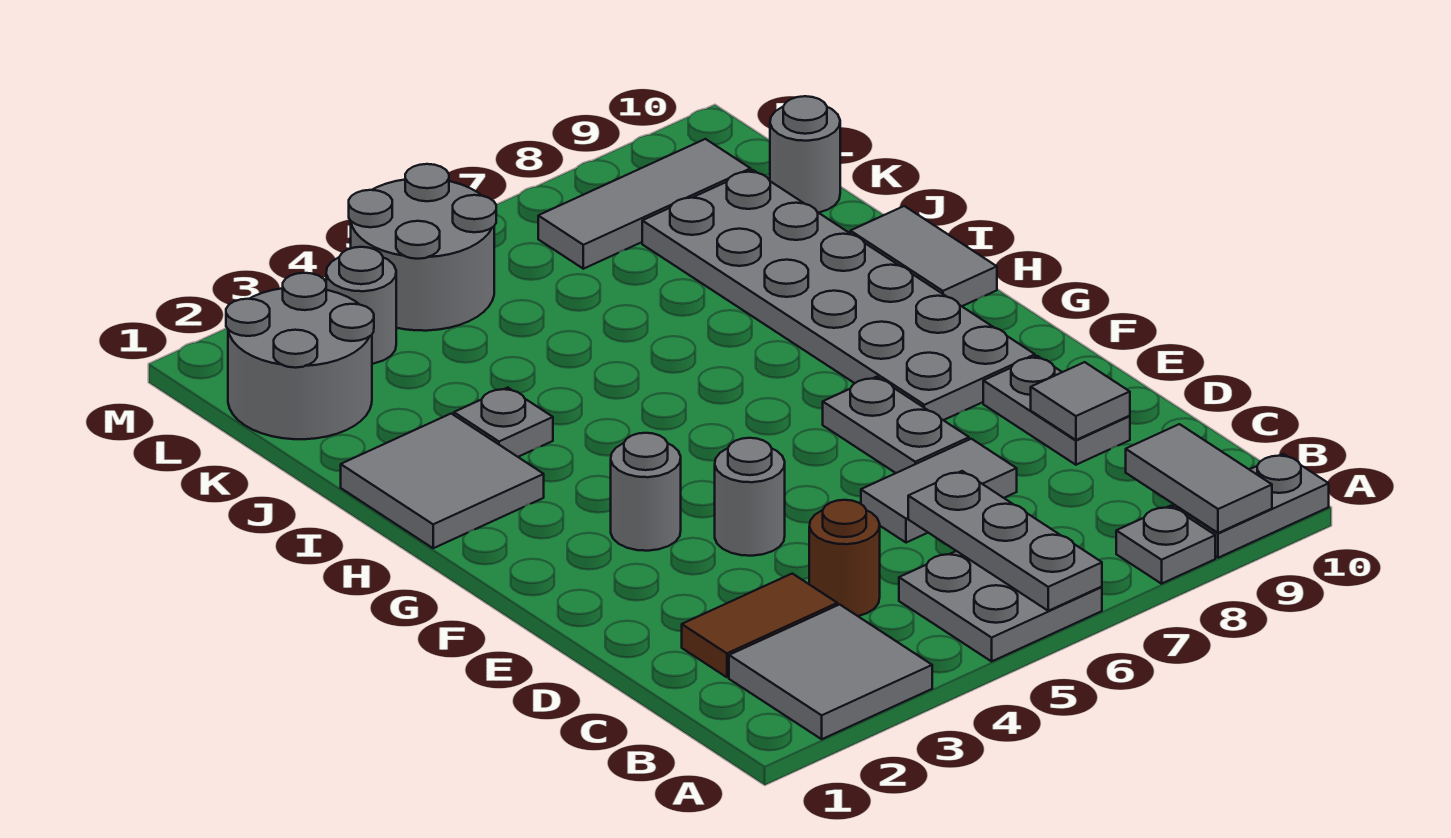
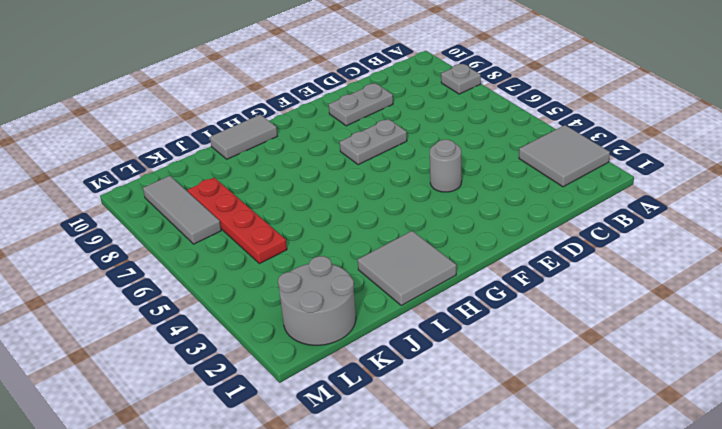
red plate K5:K8 level 1 -> grey plate F8:K9 level 1
none -> grey plate A5:B6 level 1
none -> grey plate A9:A10 level 1
none -> brown tile C2:C3 level 1

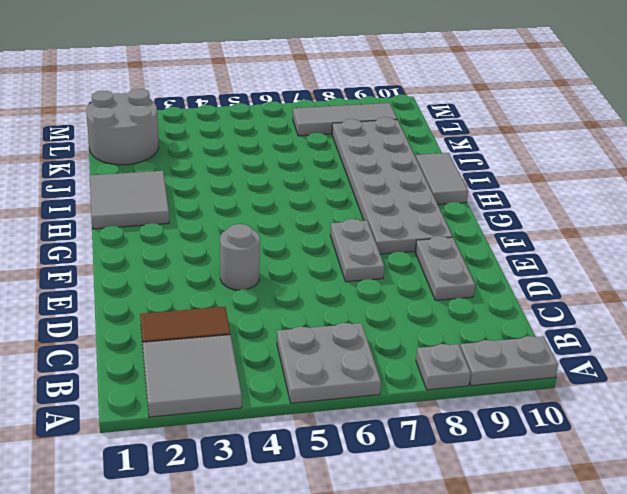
none -> brown round brick C4 level 1
none -> grey tile D6:D7 level 1
none -> grey round brick F3 level 1

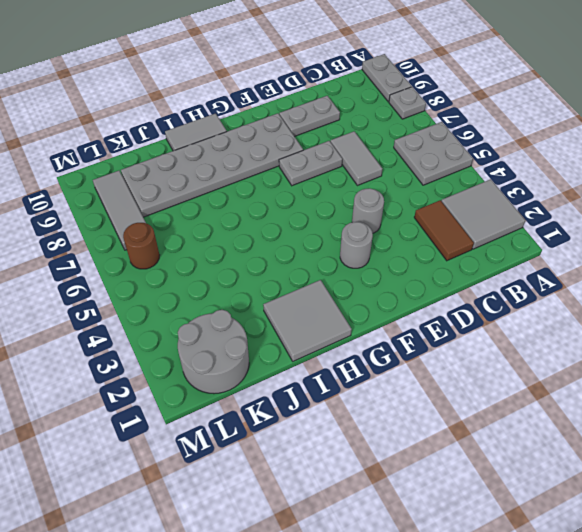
brown round brick L6 level 1 -> brown round brick C4 level 1
none -> grey plate I3 level 1
none -> grey round brick K10 level 1
none -> grey round brick L3 level 1

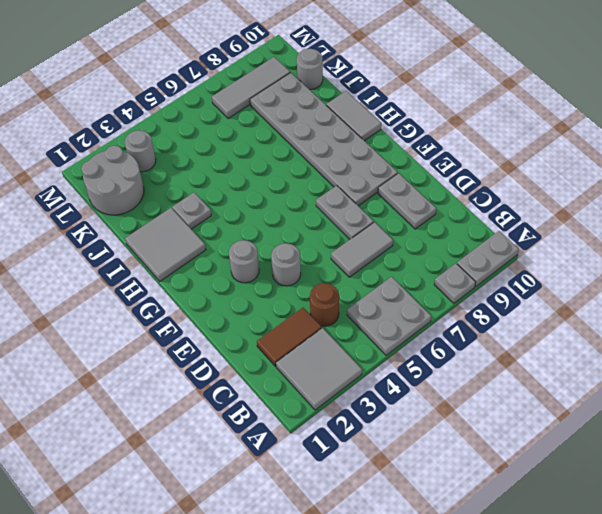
none -> grey round brick L4:M5 level 1
none -> grey plate A6:C6 level 2
none -> grey tile A9:B9 level 2

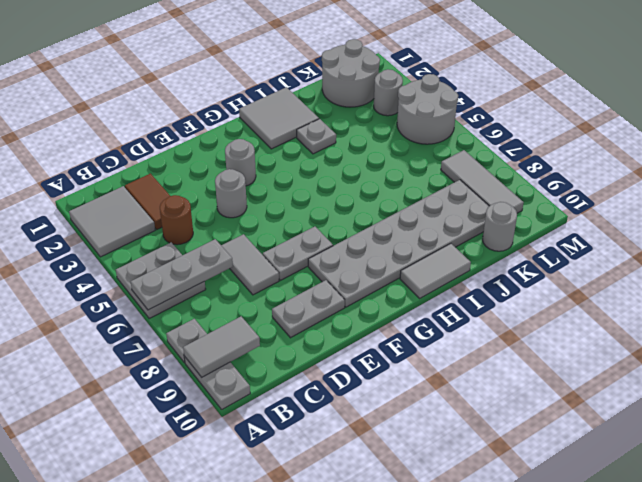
none -> grey tile D9 level 2

